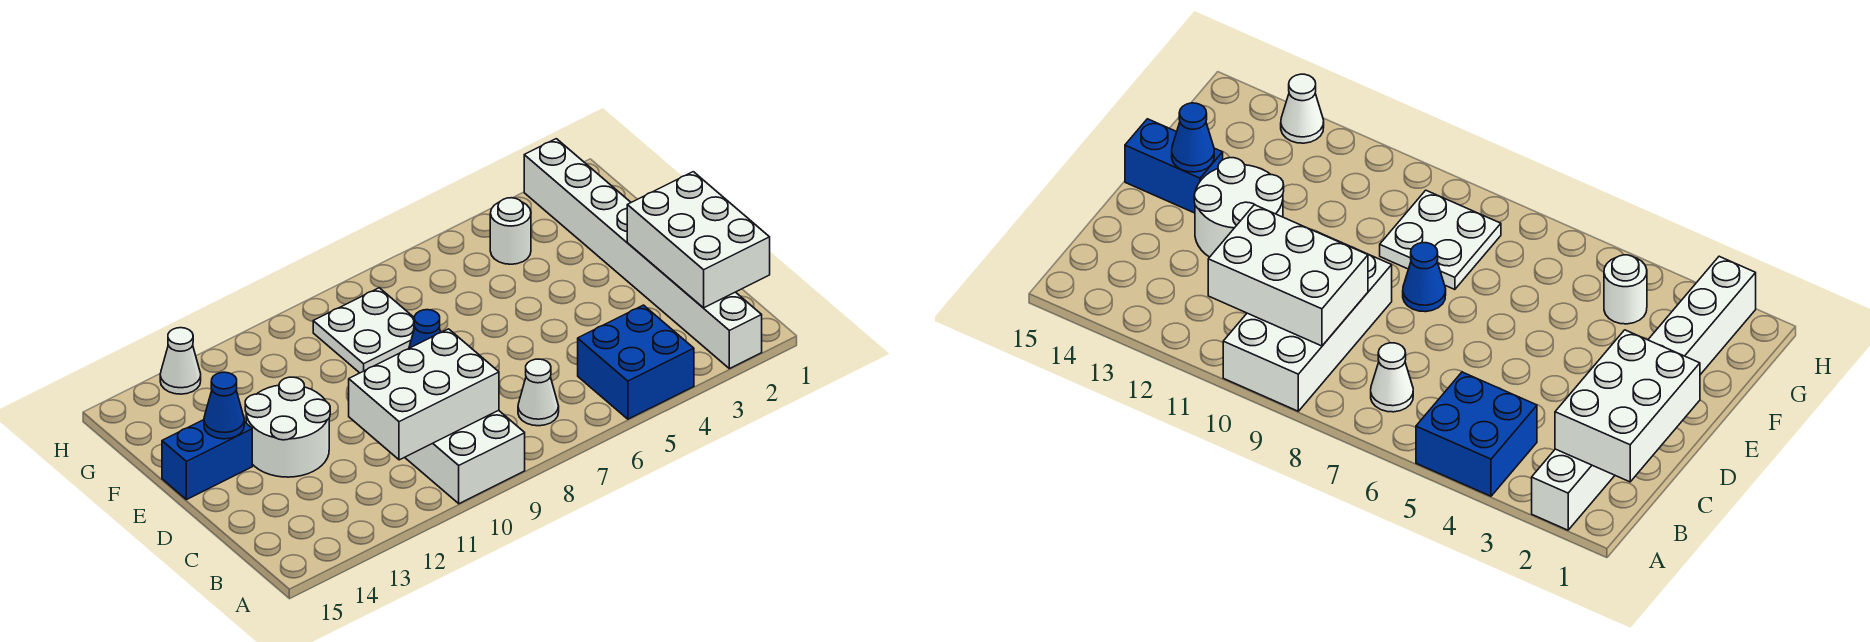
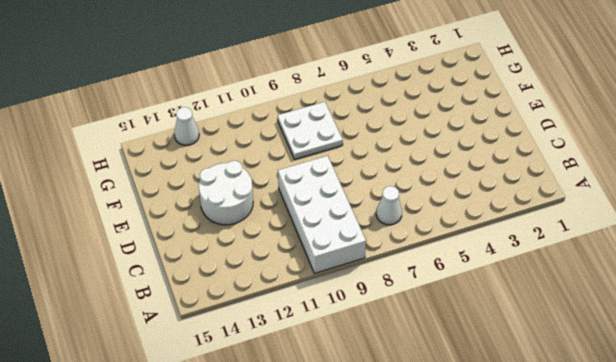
none -> white brick A2:H2 level 1
none -> blue brick A4:B5 level 1
none -> blue cone E8 level 1

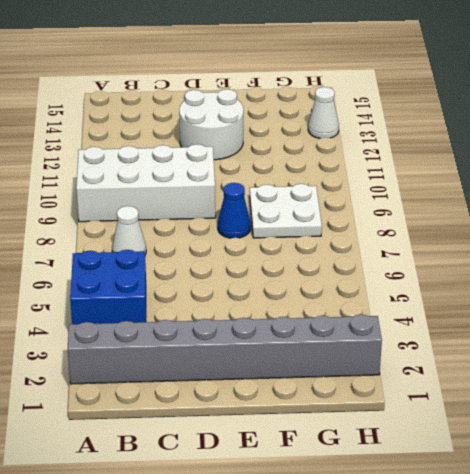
grey brick A2:H2 level 1 -> white brick A2:H2 level 1
none -> blue brick E14:E15 level 1
none -> white round brick G4 level 1
none -> white brick B1:D2 level 2

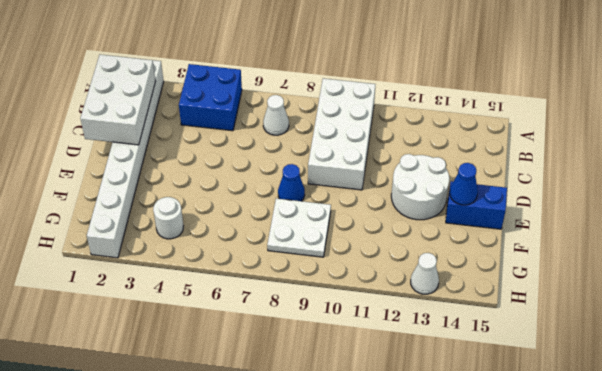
none -> white brick B9:C11 level 2

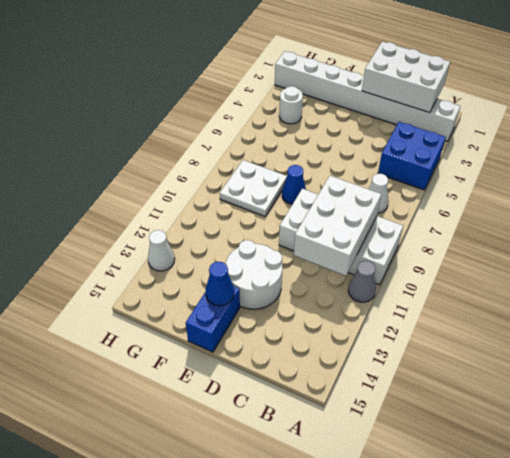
grey cone A11 level 1 -> none

